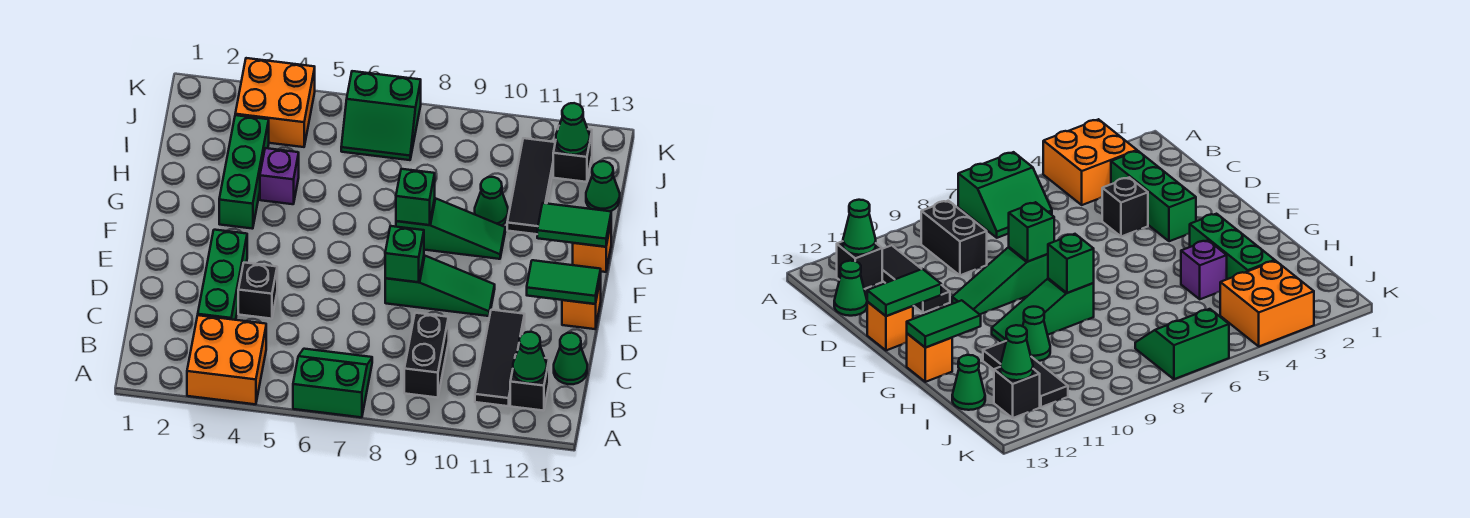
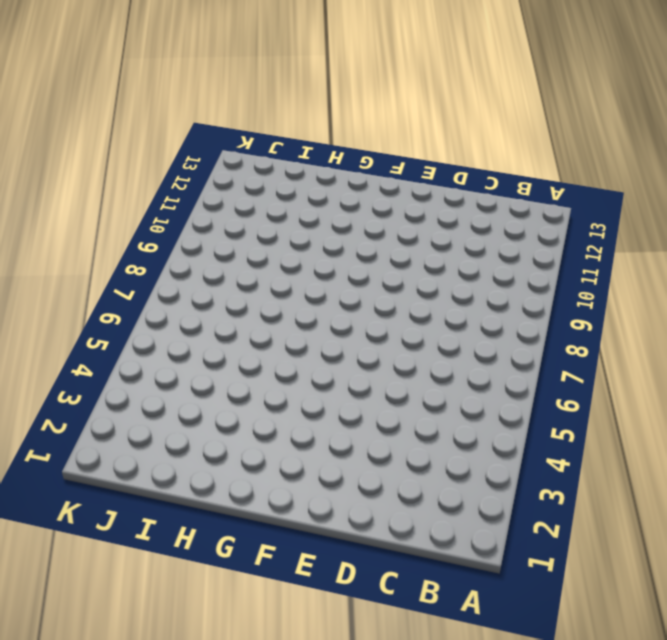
none -> orange brick A3:B4 level 1
none -> green slope A6:B7 level 1 top A
none -> black brick B9:C9 level 1

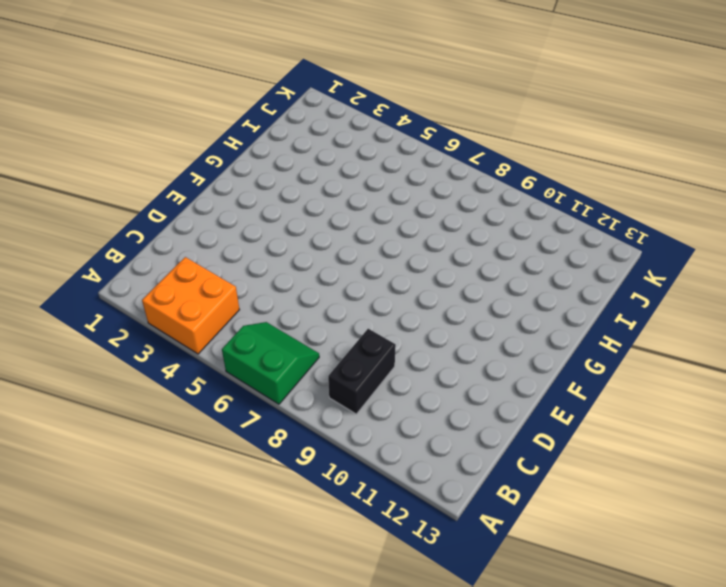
none -> black tile B11:D11 level 1
none -> black brick B12 level 1
none -> green brick C3:E3 level 1

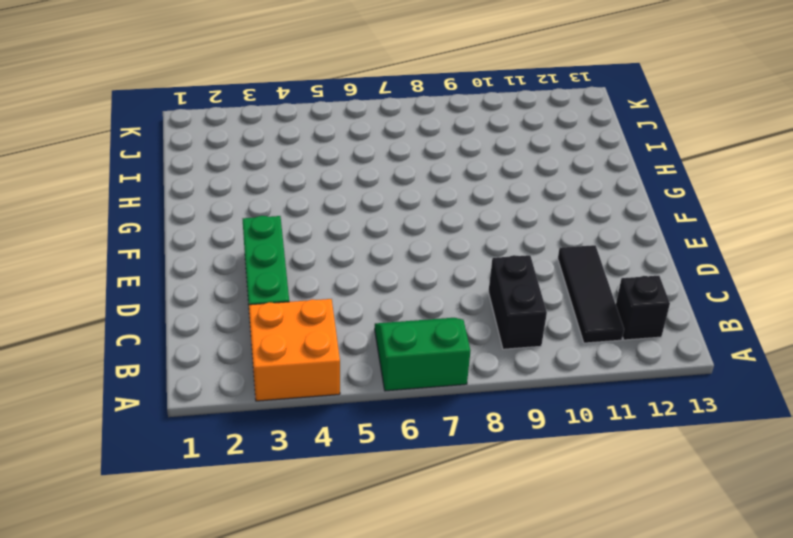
none -> green cone C13 level 1
none -> black brick D4 level 1
none -> green slope E8:E10 level 1 top 8

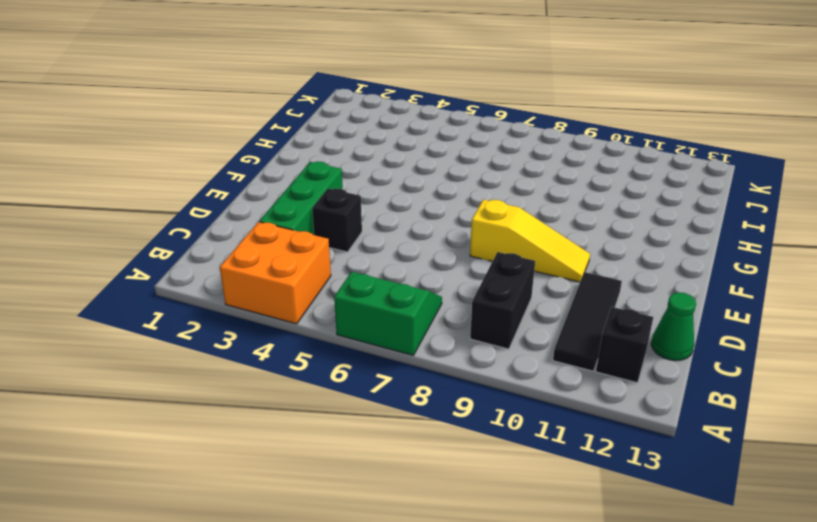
yellow slope E8:E10 level 1 top 8 -> green slope E8:E10 level 1 top 8
none -> orange brick E13 level 1
none -> green brick G3:I3 level 1
none -> green slope G8:G10 level 1 top 8

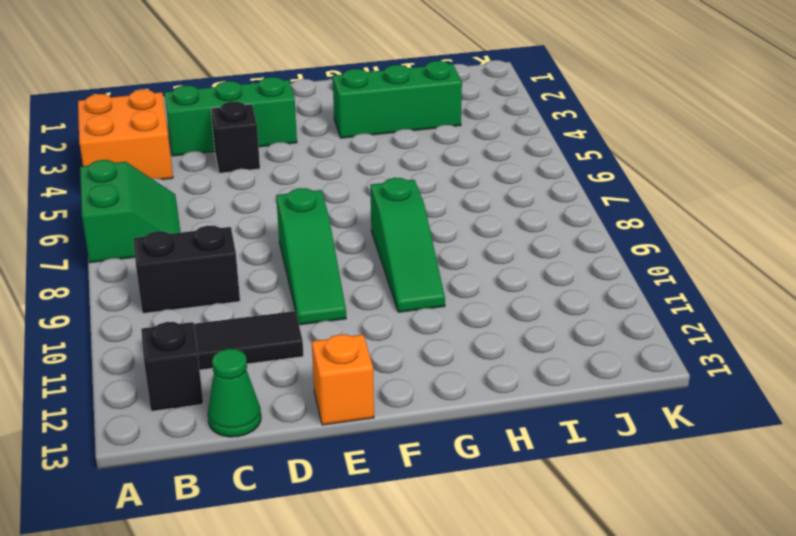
none -> orange brick G13 level 1
none -> purple brick H4 level 1
none -> green cone H10 level 1

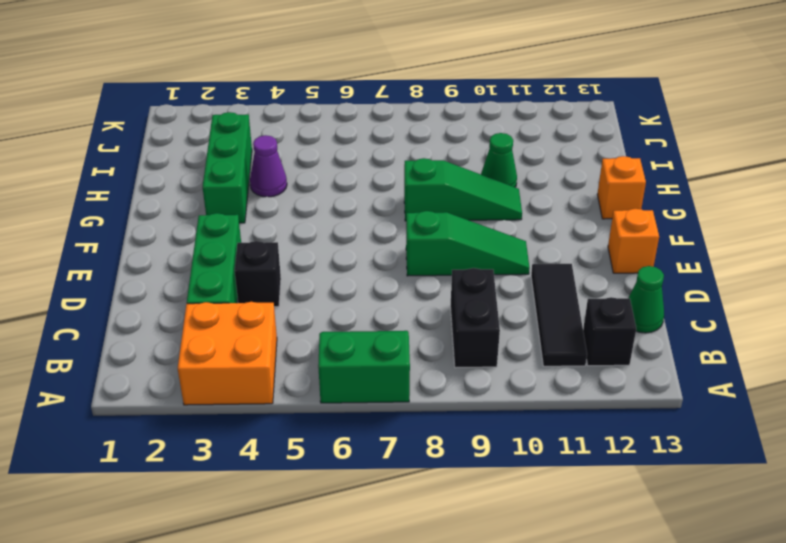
purple cone H4 level 1 -> purple brick H4 level 1
none -> black tile H11:J11 level 1
none -> green cone I13 level 1
none -> orange brick J3:K4 level 1

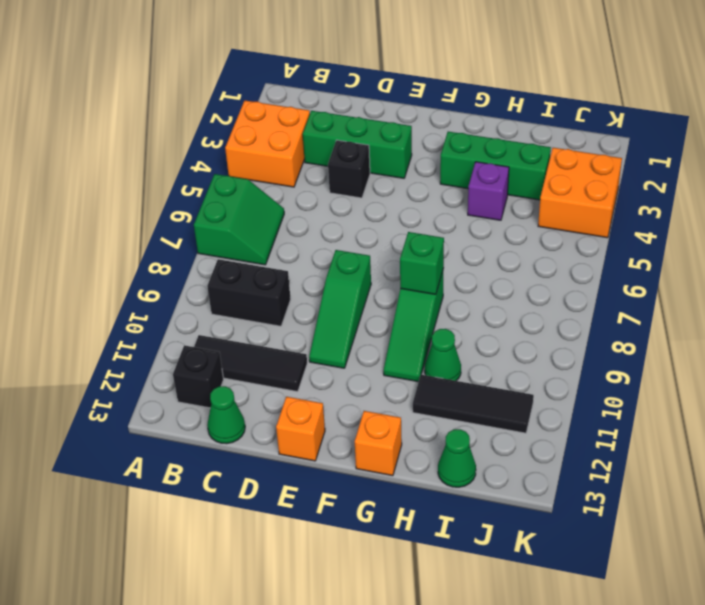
none -> green slope J6:K7 level 1 top K
none -> black brick J12 level 1
none -> green cone B12 level 2

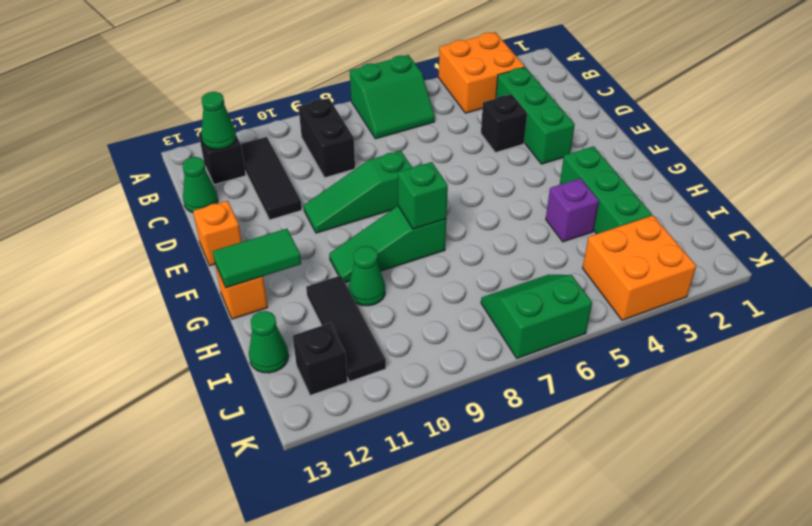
none -> green brick E8 level 2
none -> green tile E12:E13 level 2
none -> green cone J12 level 2

